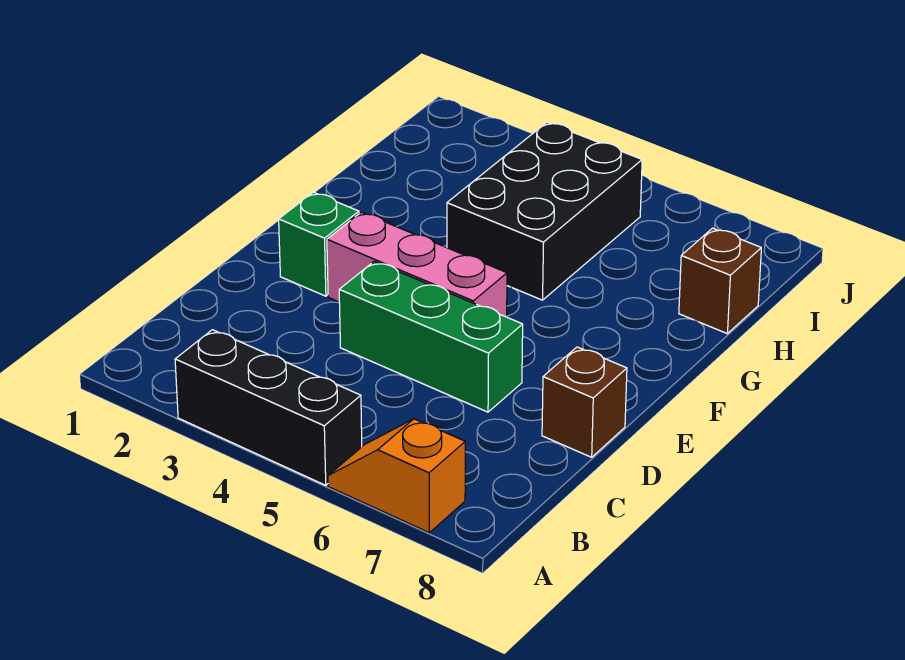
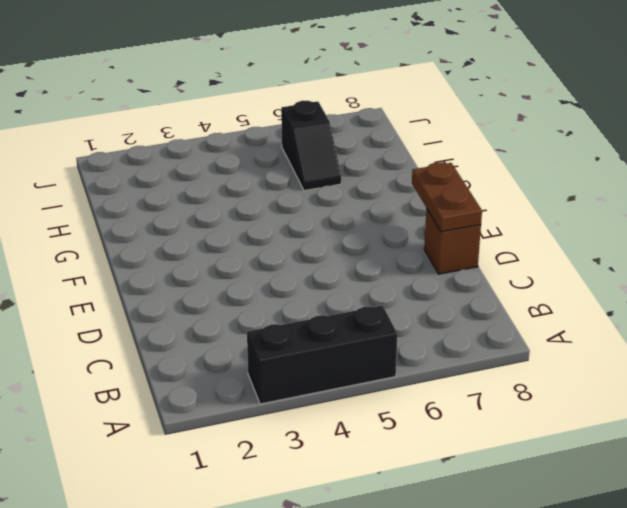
brown plate D8:E8 level 2 -> none
black slope H6:I6 level 1 top I -> none
none -> orange slope A6:A7 level 1 top 7
none -> green brick D4:D6 level 1

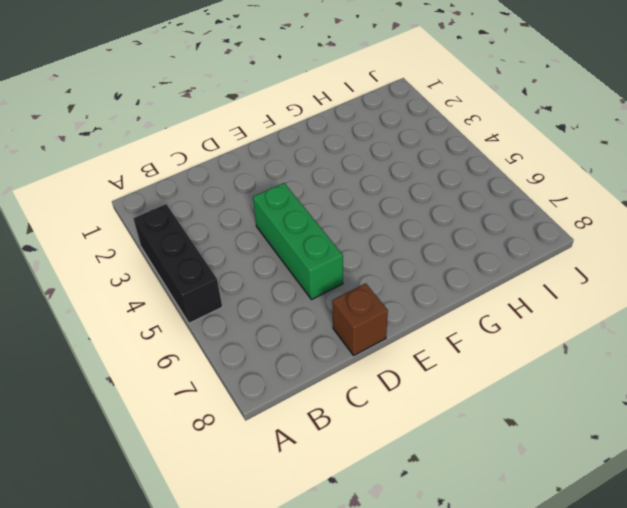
none -> orange slope A6:A7 level 1 top 7
none -> green brick E2 level 1

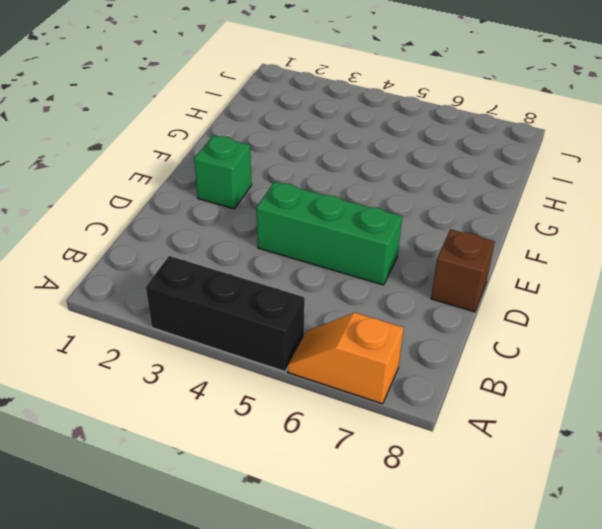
none -> pink brick E3:E5 level 1
none -> black brick G4:I5 level 1

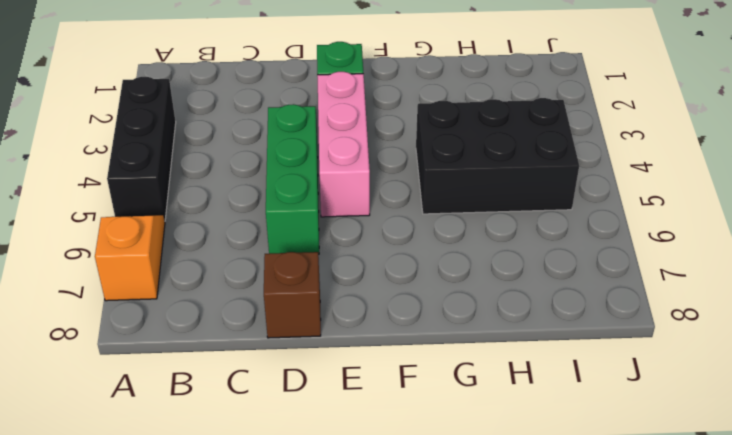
none -> brown brick H8 level 1

